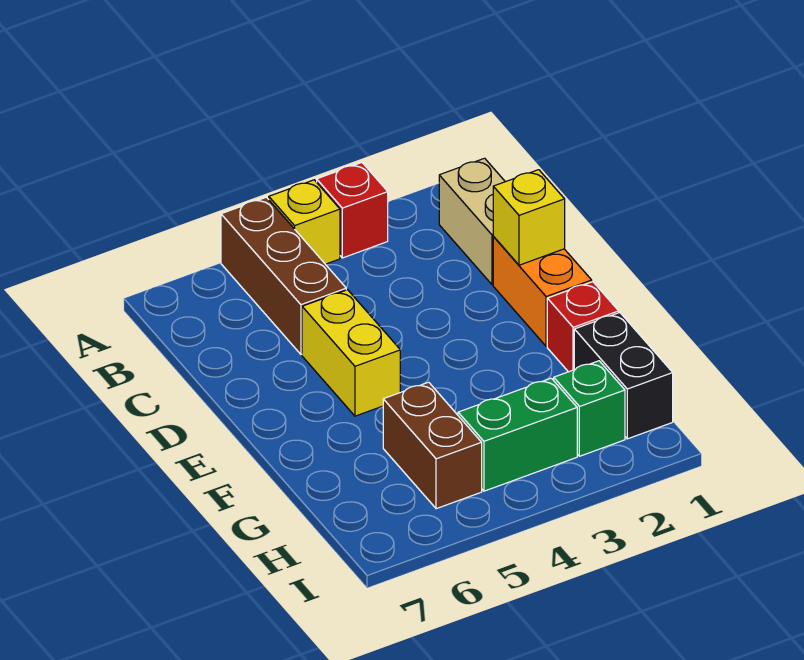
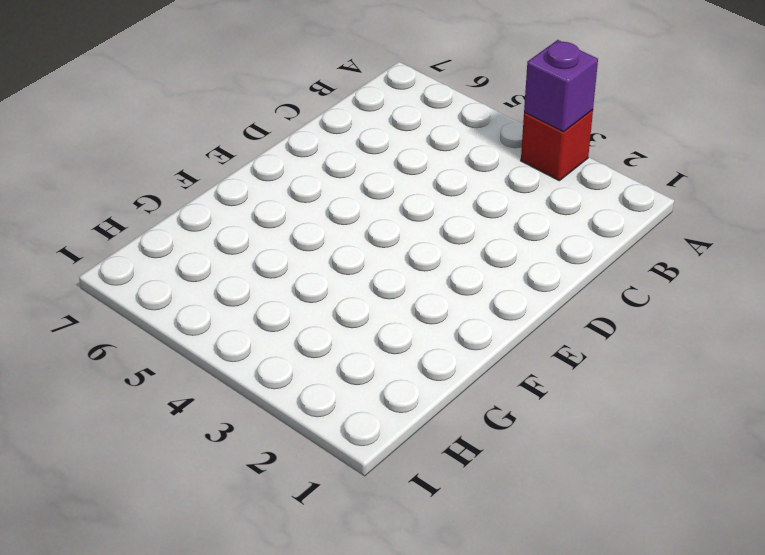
purple brick A3 level 2 -> none
none -> yellow brick A4 level 1
none -> brown brick A5:C5 level 1
none -> tan brick B1:C1 level 1

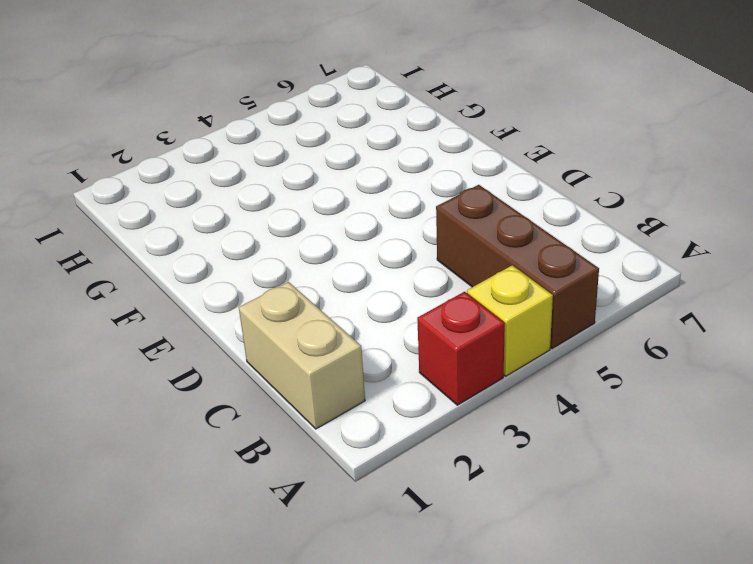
none -> orange brick D1:E1 level 1
none -> yellow brick D5:E5 level 1
none -> red brick F1 level 1

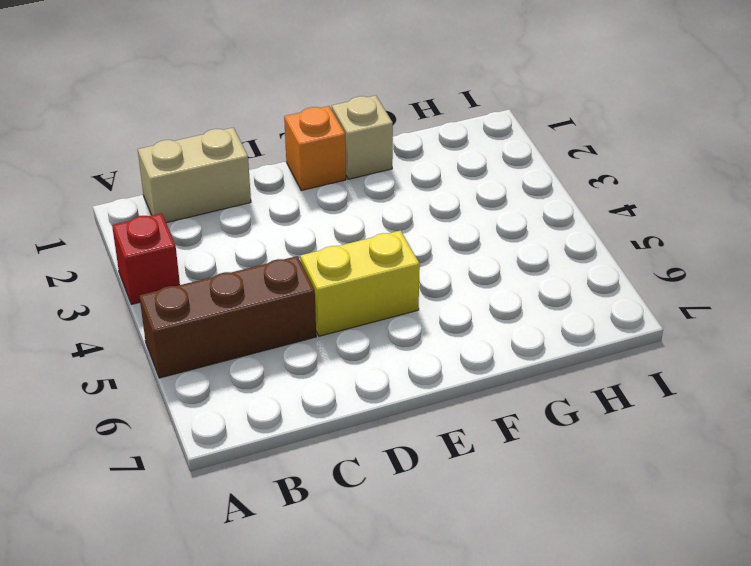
orange brick E1 level 1 -> orange brick D1:E1 level 1
tan brick F1 level 1 -> red brick F1 level 1
none -> yellow brick A4 level 1
none -> black brick G1:H1 level 1
none -> brown brick G5:H5 level 1

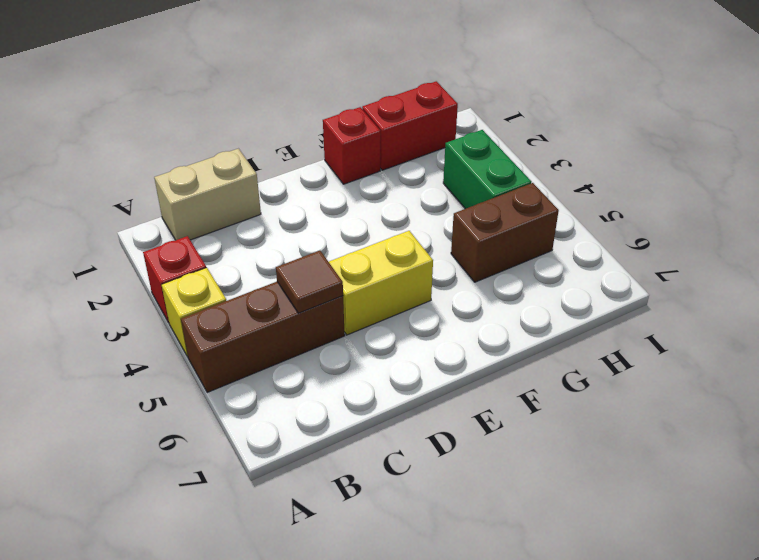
brown tile C5 level 2 -> none
red brick G1:H1 level 1 -> black brick G1:H1 level 1
none -> orange brick D1:E1 level 1
none -> green brick H2 level 1
none -> yellow brick D1 level 2

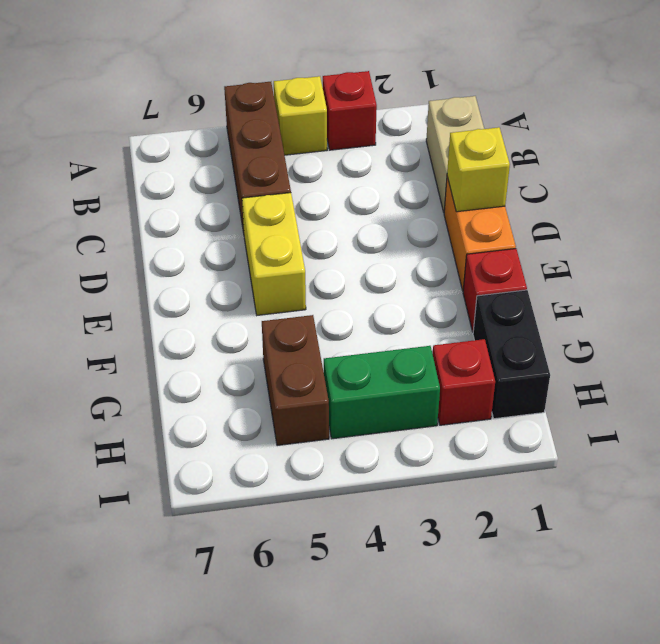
red brick H2 level 1 -> green brick H2 level 1

